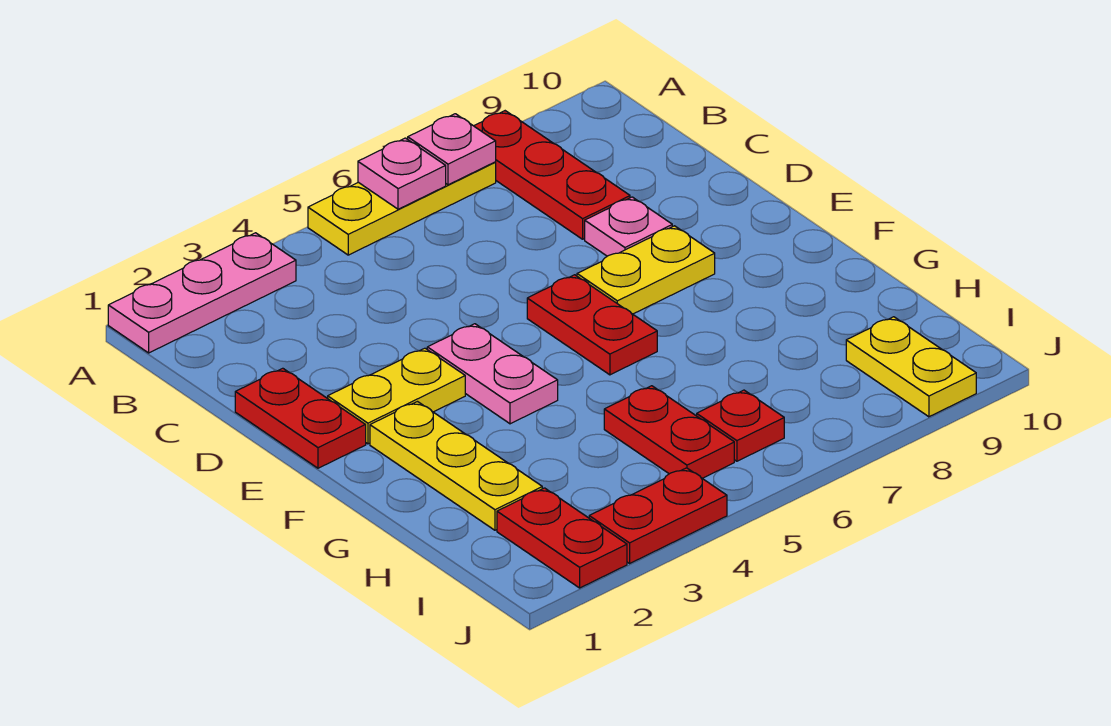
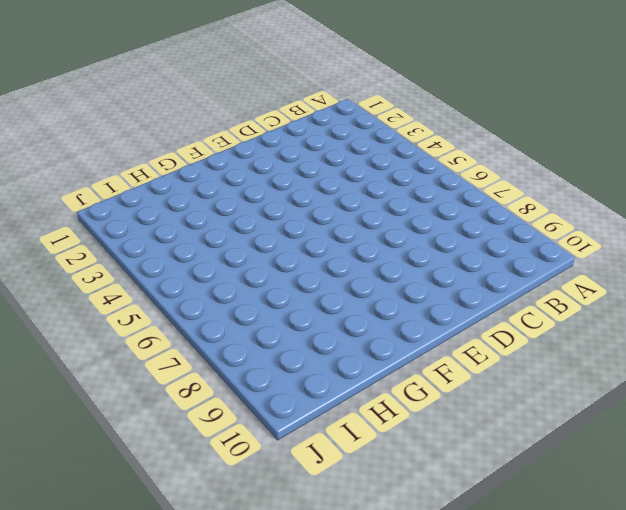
none -> pink plate A1:A3 level 1
none -> yellow plate A5:A7 level 1
none -> red plate A8:C8 level 1

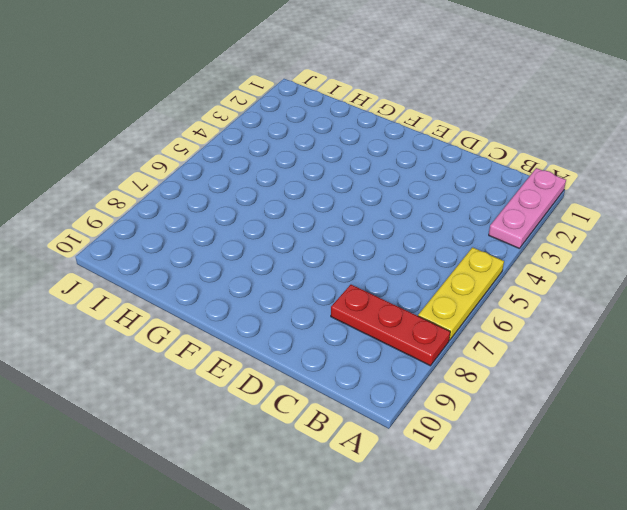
none -> red plate D1:E1 level 1
none -> pink plate D8 level 1
none -> yellow plate E2:E3 level 1

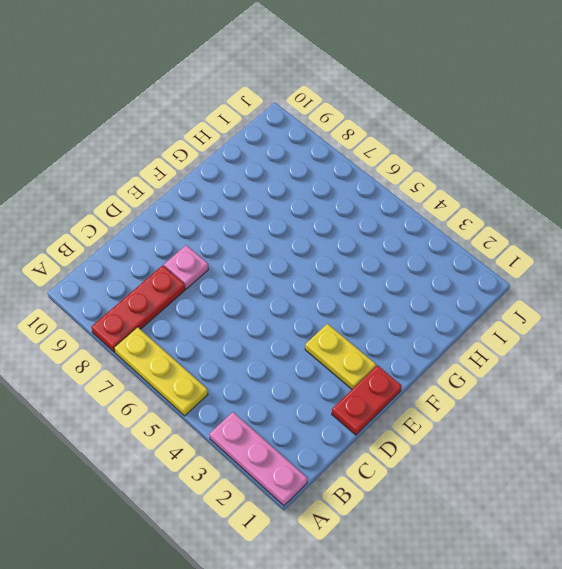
none -> pink plate E4:F4 level 1
none -> red plate E6:F6 level 1
none -> yellow plate E7:E8 level 1

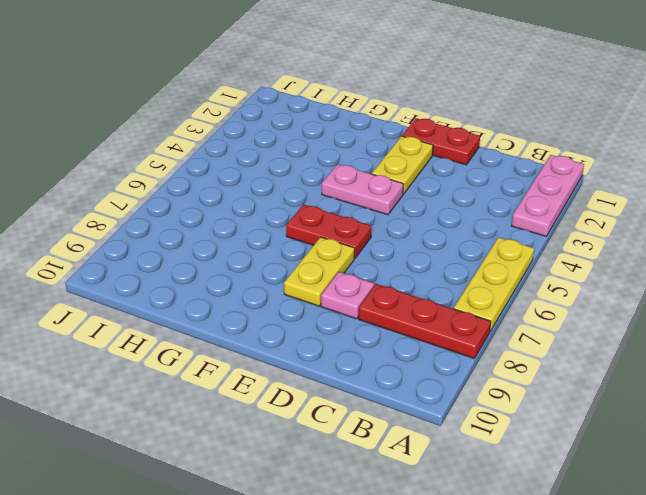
none -> yellow plate F2:H2 level 1
none -> red plate H5:I5 level 1
none -> red plate I2:J2 level 1

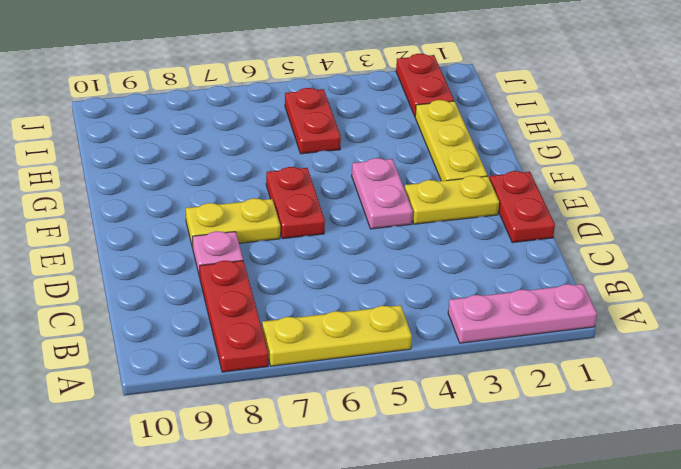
none -> red plate I6 level 1
none -> yellow plate I9:J9 level 1
none -> red plate J3:J4 level 1

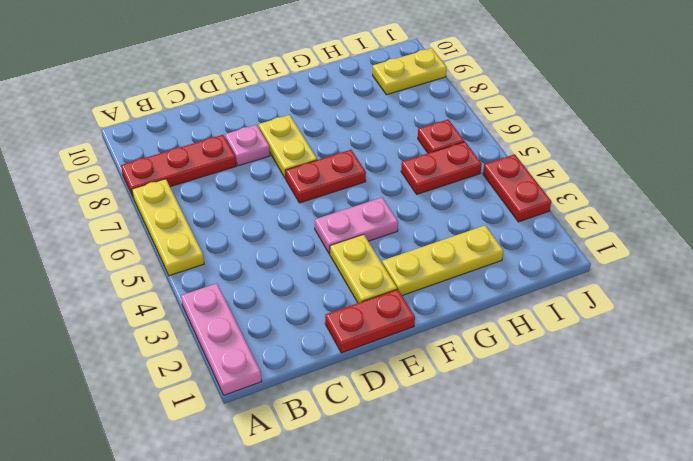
none -> red plate I2:J2 level 1
none -> pink plate A6 level 2
none -> pink plate A7 level 2

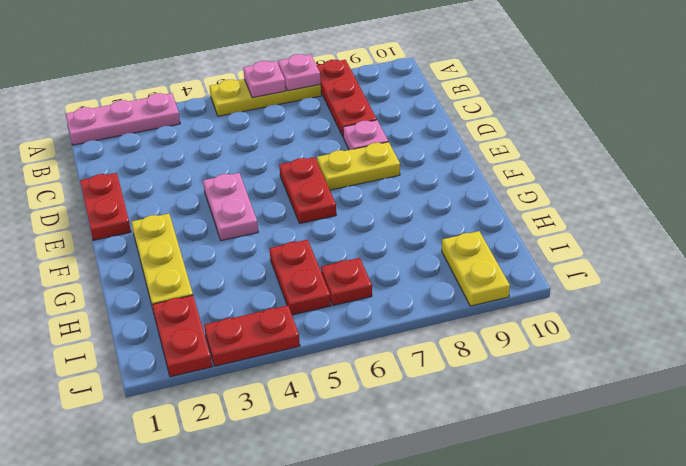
none -> yellow plate E2:E3 level 1

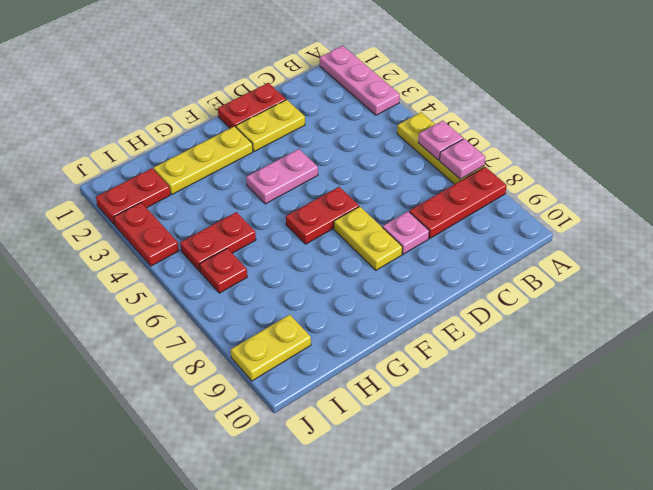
yellow plate D2:E2 level 1 -> yellow plate E2:E3 level 1

